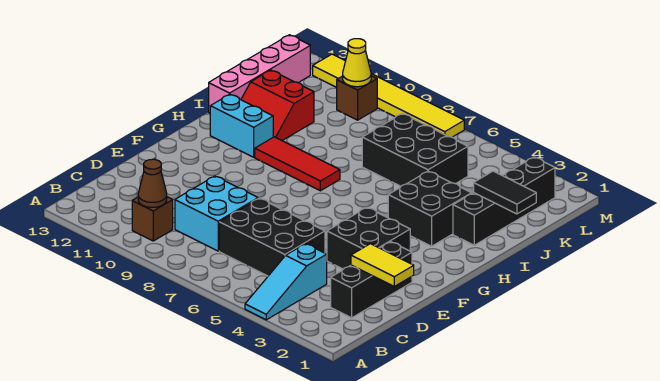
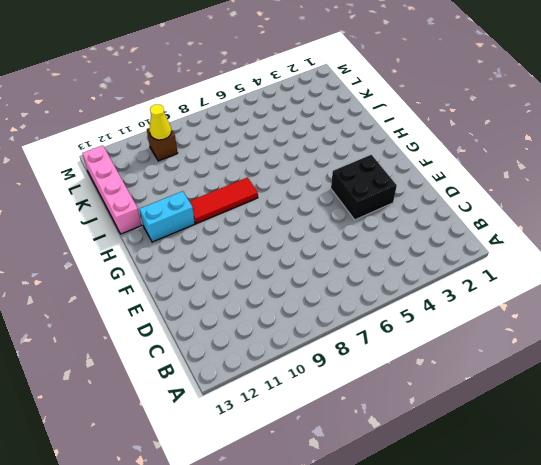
none -> cyan slope A4:C4 level 1 top C
none -> brown brick B10 level 1
none -> black brick C2:E2 level 1

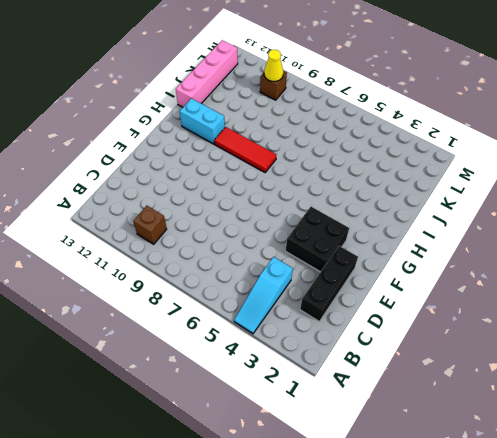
none -> black brick C5:D7 level 1
none -> cyan brick C8:D9 level 1
none -> black brick H3:I4 level 1

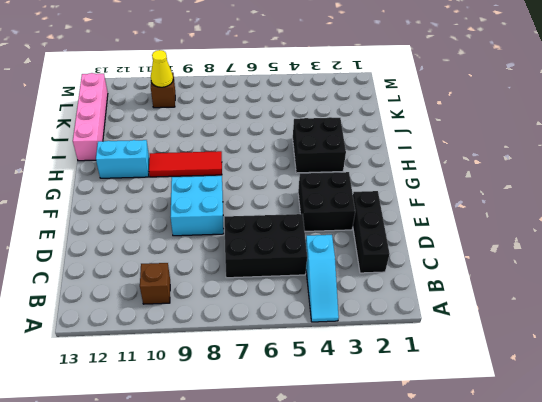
cyan brick E8:F9 level 1 -> cyan brick C8:D9 level 1
none -> black brick I2:L2 level 1
none -> red slope I11:J12 level 1 top J
none -> black brick J5:K7 level 1

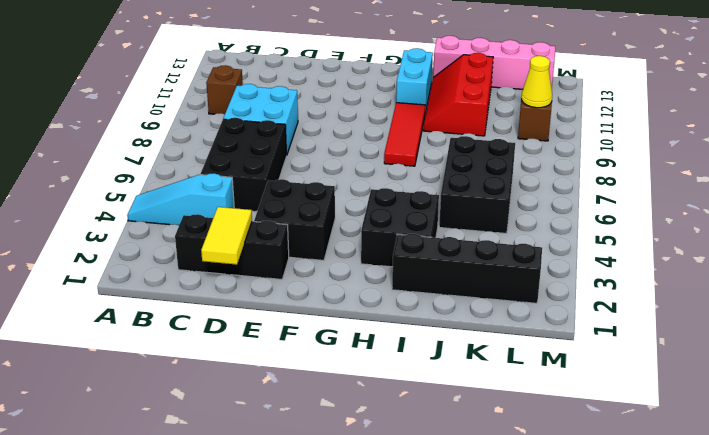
red slope I10:J12 level 1 top J -> red slope I11:J12 level 1 top J
none -> yellow tile M7:M12 level 1
none -> brown cone B10 level 2
none -> black tile J1:J2 level 2

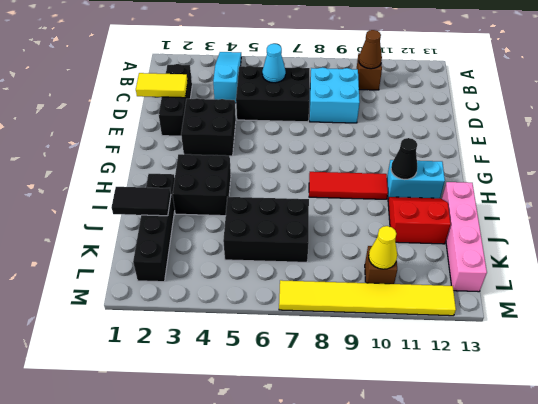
cyan cone C6 level 2 -> none
black cone H11 level 2 -> none

